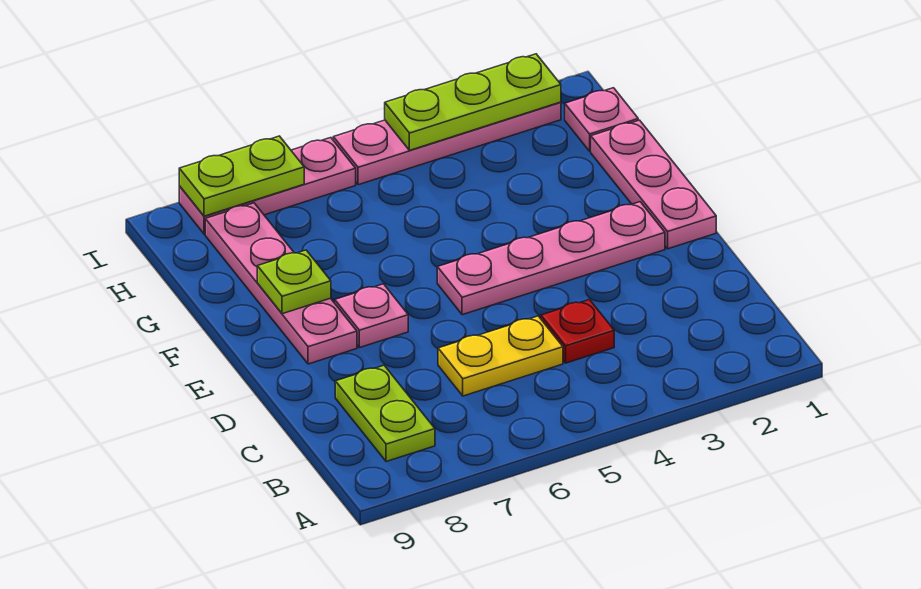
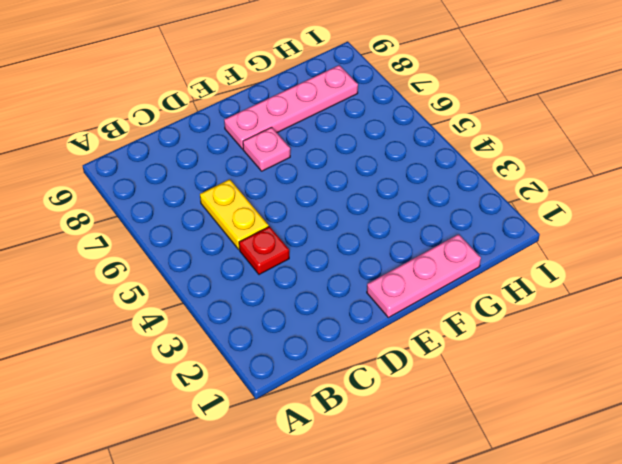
none -> lime plate B8:C8 level 1
none -> pink plate E2:E5 level 1
none -> pink plate H1 level 1

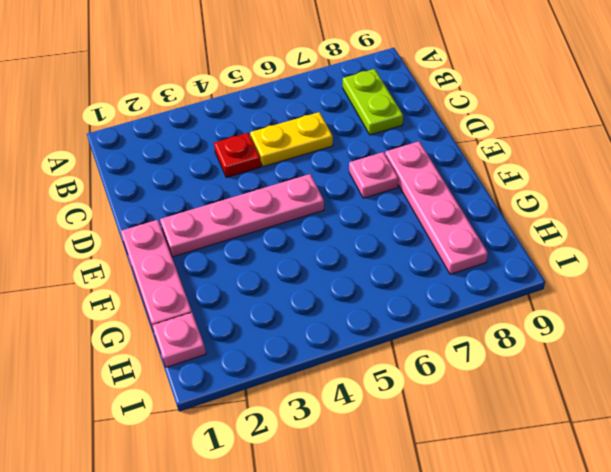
none -> pink plate I2:I5 level 1
none -> pink plate I6:I8 level 1
none -> lime plate F8 level 2

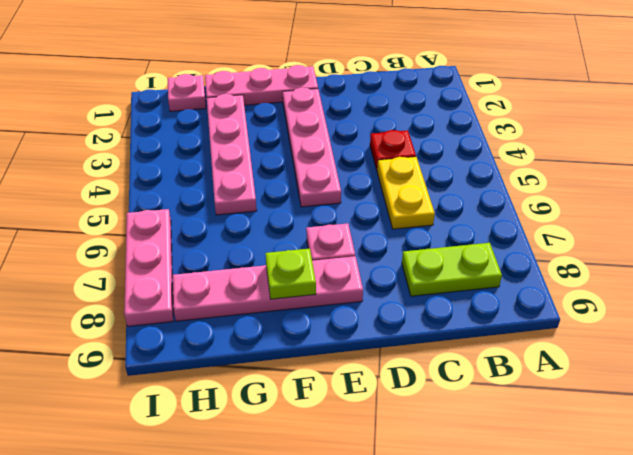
pink plate G2:G5 level 1 -> pink plate I2:I5 level 1
none -> lime plate I2:I4 level 2
none -> lime plate I7:I8 level 2

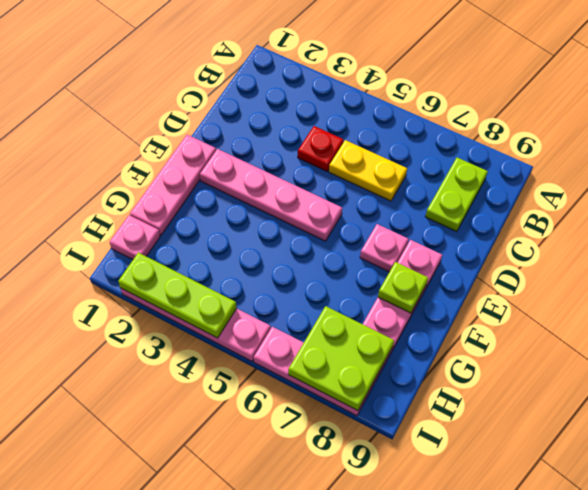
lime plate H7:I8 level 2 -> lime plate I7:I8 level 2

